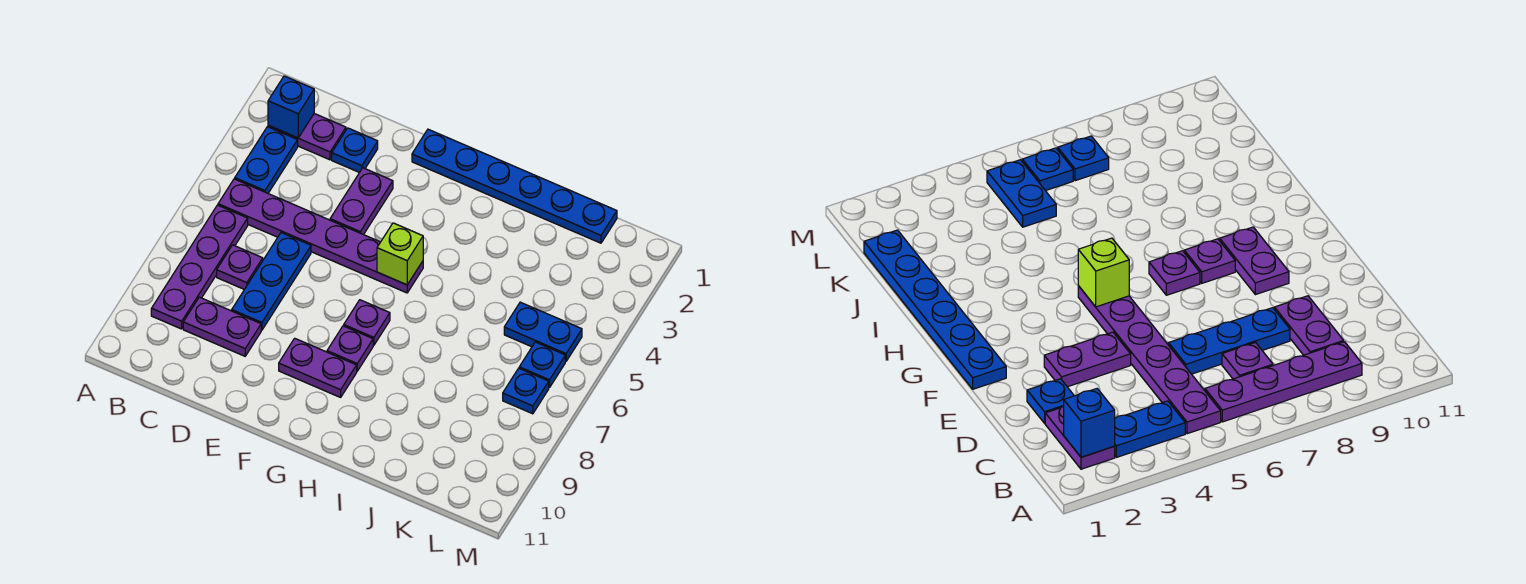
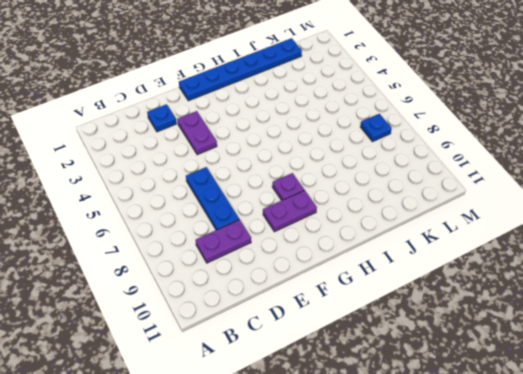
none -> purple plate B2:C2 level 1
none -> blue plate B3:B4 level 1
none -> purple plate B5:G5 level 1

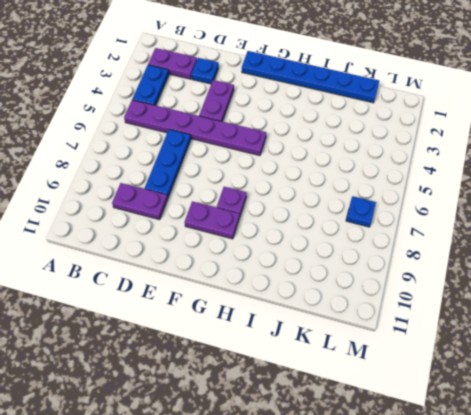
none -> purple plate B6:B9 level 1
none -> purple plate C7 level 1
none -> purple plate G7 level 1

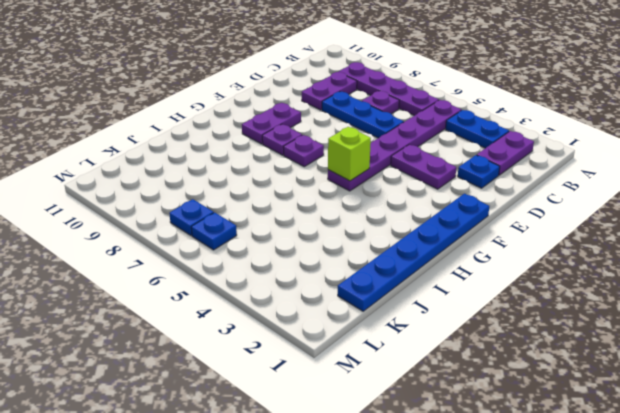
none -> blue plate K5:L5 level 1
none -> blue brick B2 level 2

